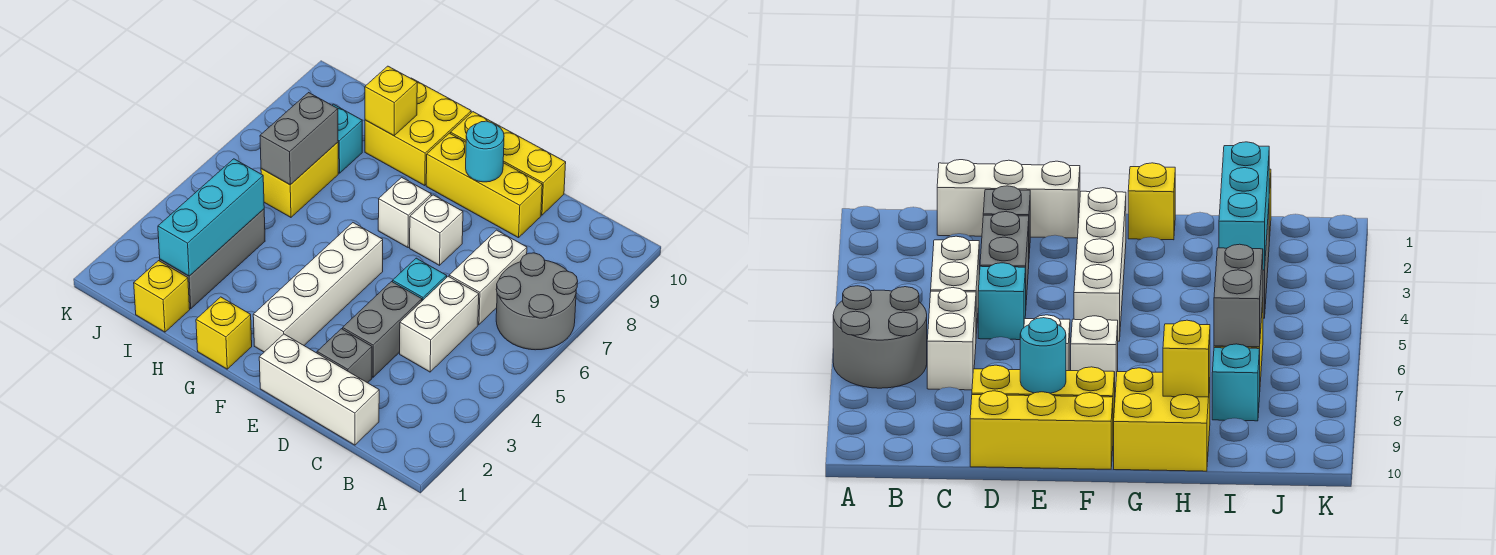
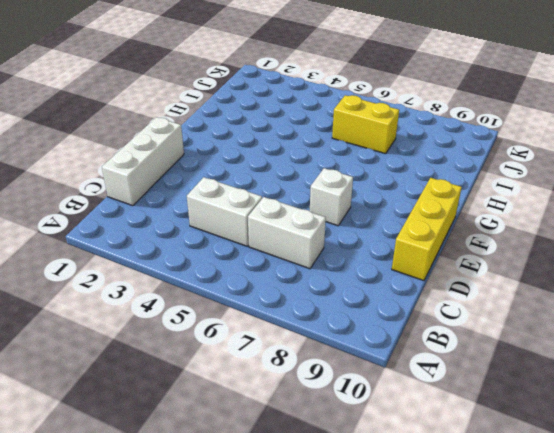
none -> grey round brick A6:B7 level 1
none -> grey brick D2 level 1
none -> grey brick D3:D4 level 1

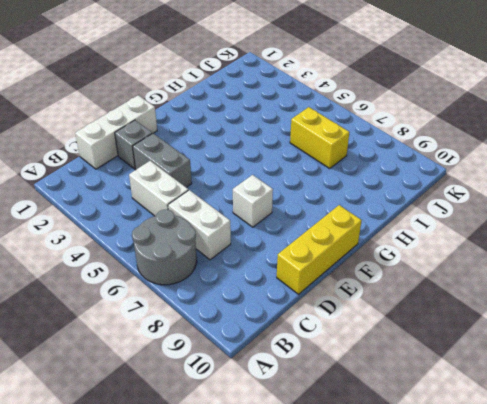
none -> cyan brick D5 level 1
none -> yellow brick D9:F9 level 1
none -> white brick F2:F5 level 1

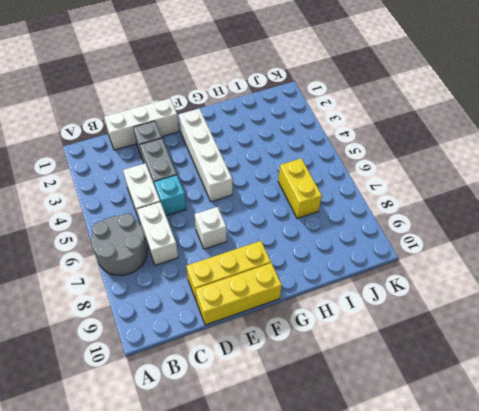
none -> white brick F7 level 1
none -> yellow brick G1 level 1
none -> yellow brick G9:H10 level 1

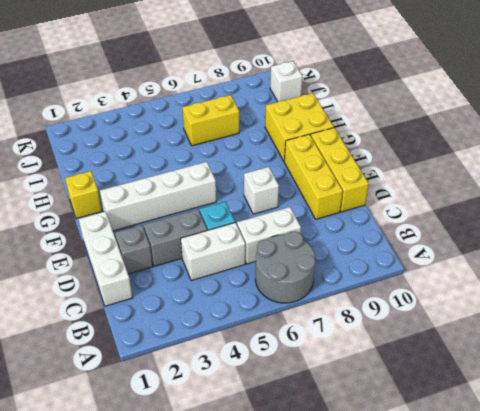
white brick J10 level 1 -> white brick F7 level 1
none -> yellow brick I1 level 1
none -> grey brick I2:I4 level 1
none -> cyan brick I8 level 1

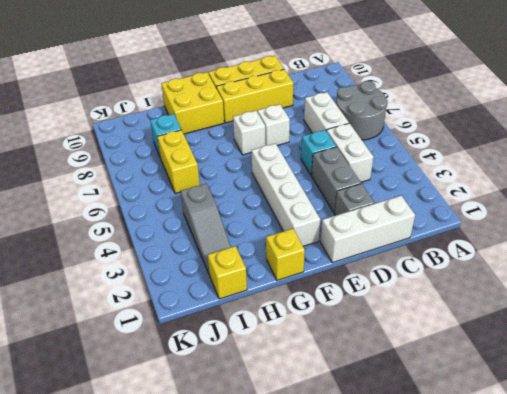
grey slope I2:I4 level 1 top 4 -> grey brick I2:I4 level 1
none -> cyan round brick E9 level 2
none -> yellow brick H9 level 2
none -> cyan brick I2:I4 level 2

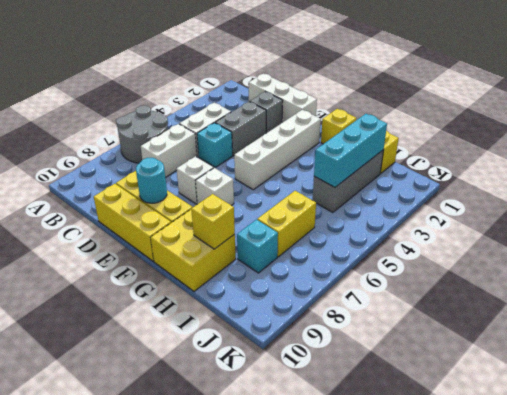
none -> grey brick I6:I7 level 2

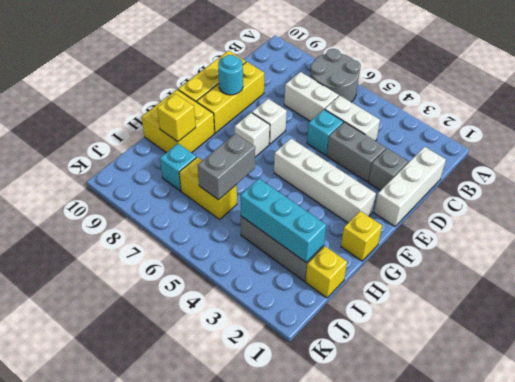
grey brick H6:I6 level 2 -> grey brick I6:I7 level 2

